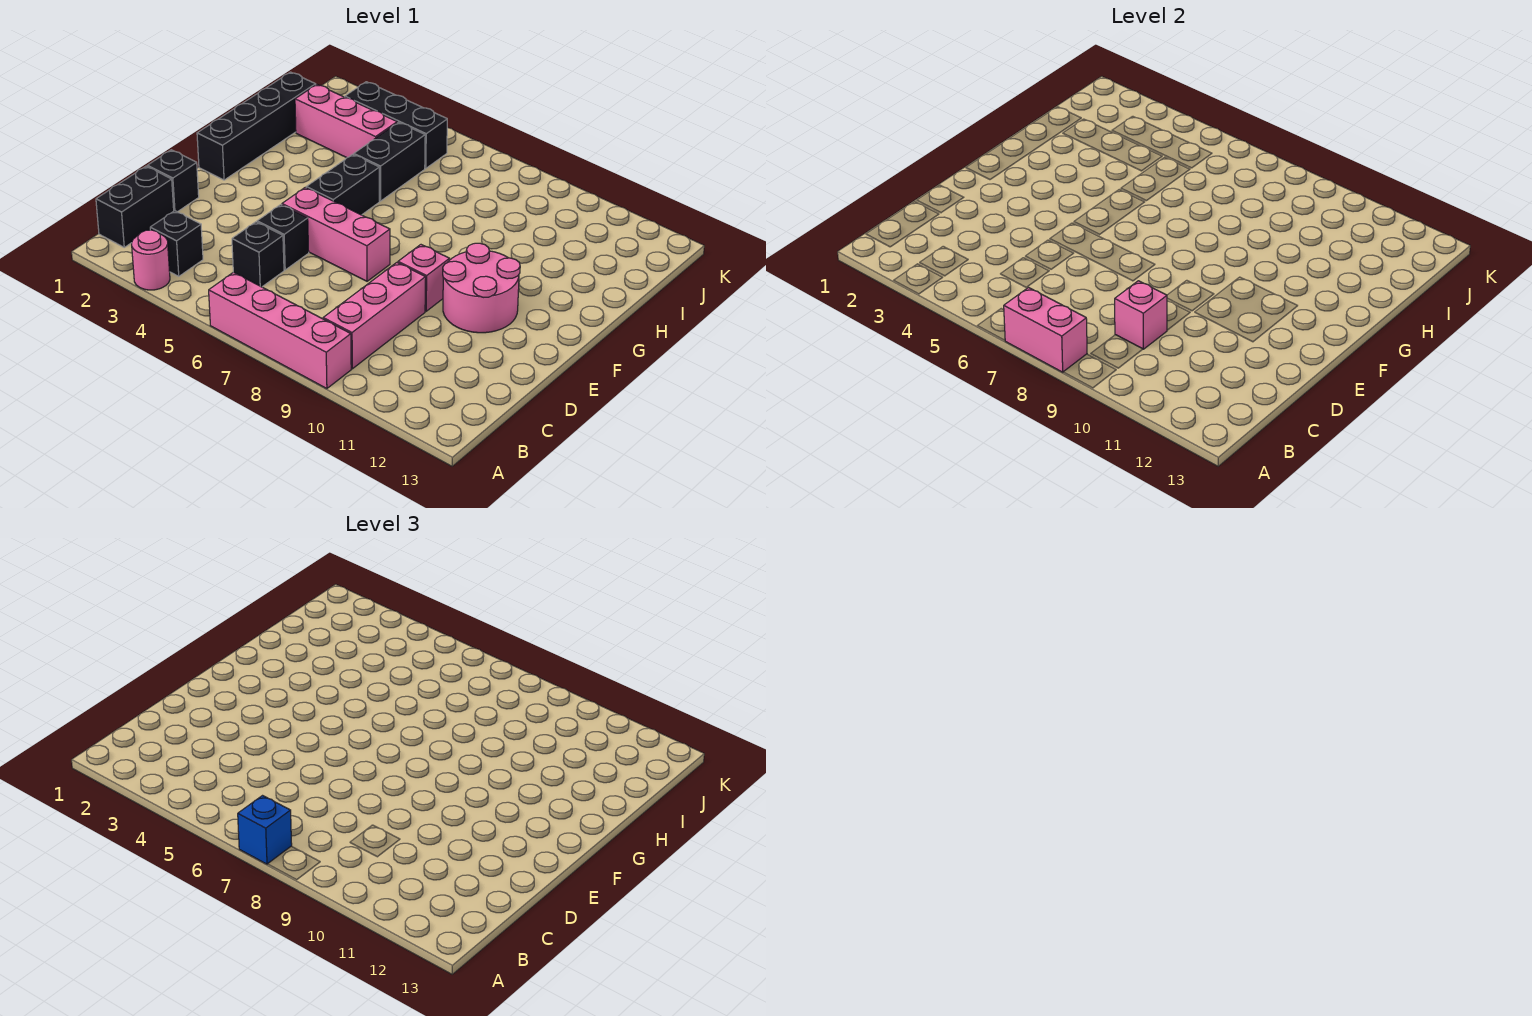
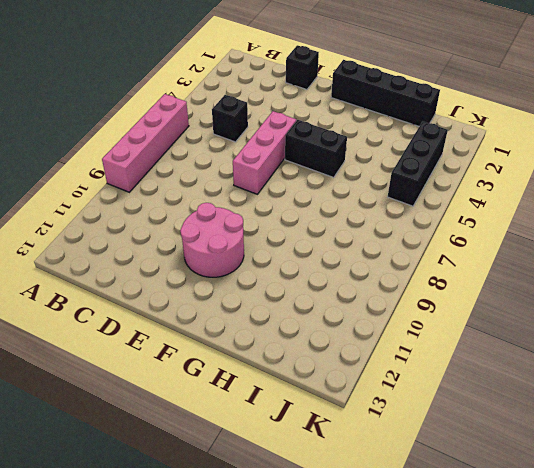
none -> pink round brick A3 level 1
none -> black brick B1:C1 level 1
none -> black brick B3 level 1

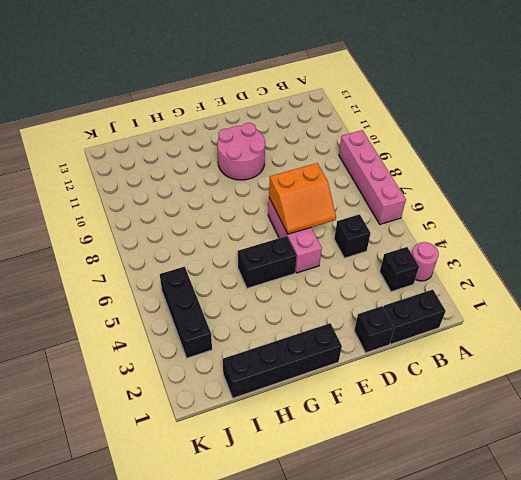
orange slope D6:E7 level 2 top 7 -> none
none -> pink brick B9:D9 level 1
none -> black brick D5 level 1
none -> pink brick E9 level 1

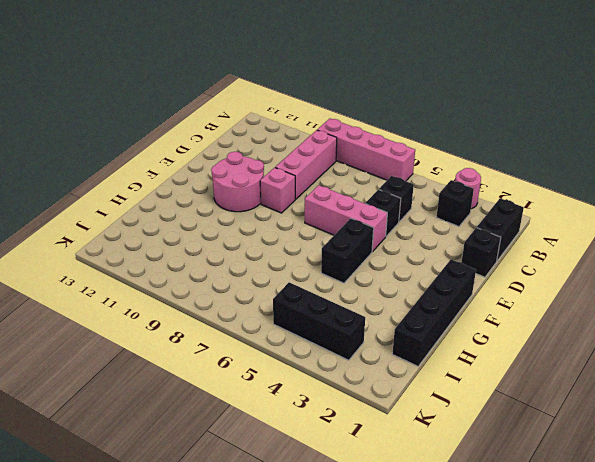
none -> black brick H5:I5 level 1
none -> pink brick I2:I4 level 1
none -> pink brick A7:A8 level 2

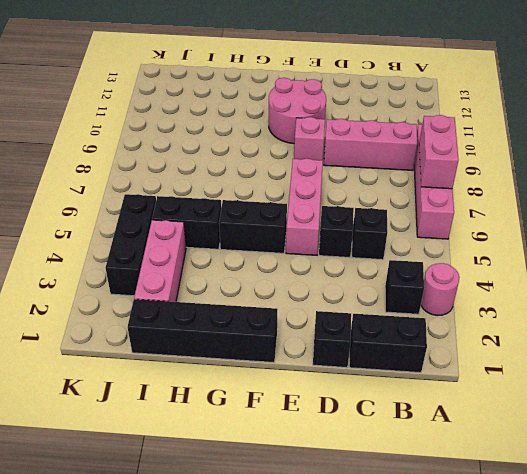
none -> pink brick C9 level 2
none -> blue brick A7 level 3

